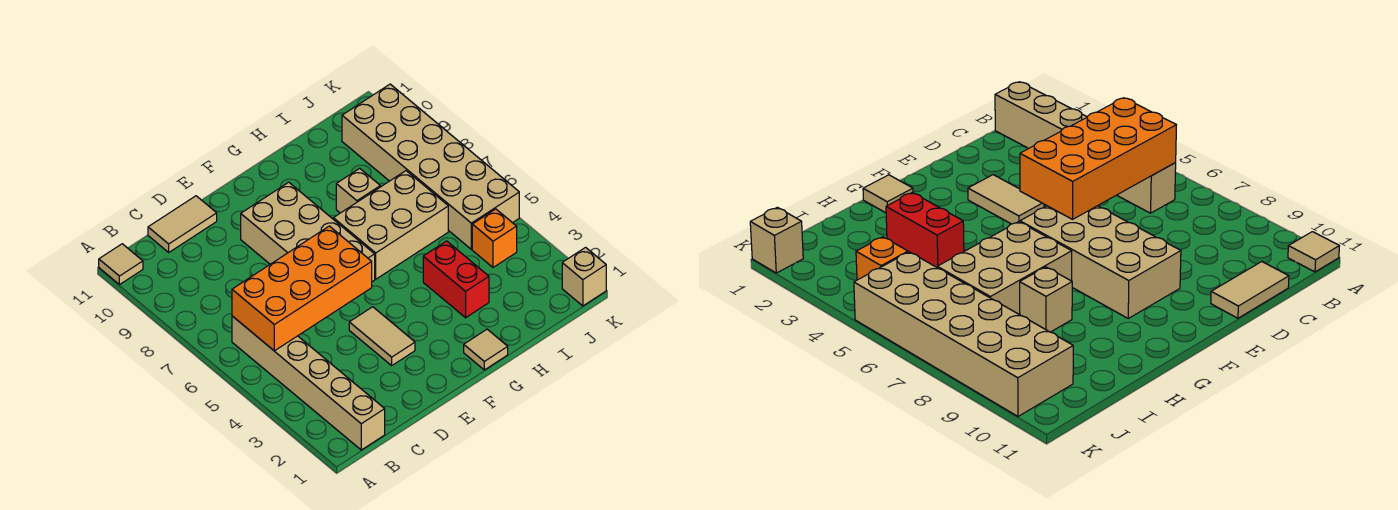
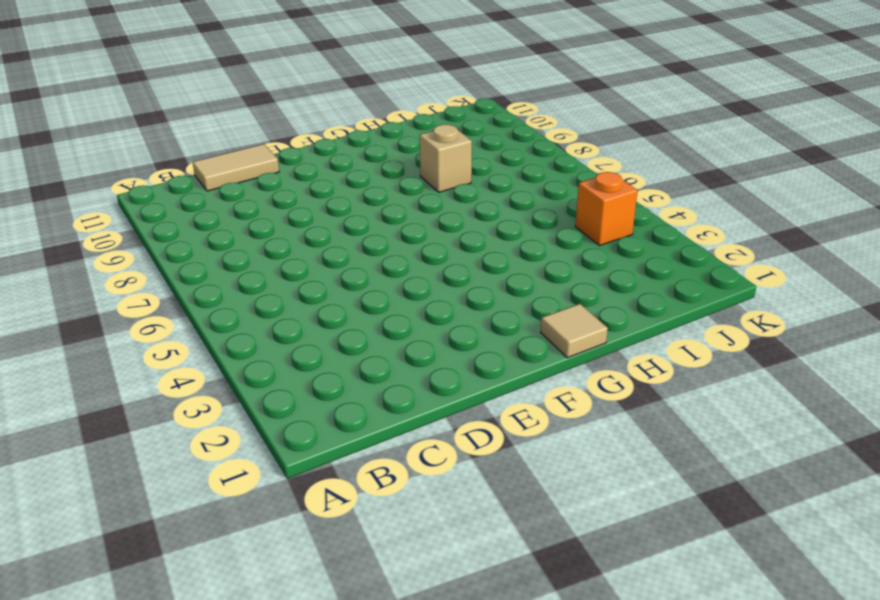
none -> tan tile A11 level 1
none -> tan brick B1:B6 level 1
none -> tan tile E3:E4 level 1

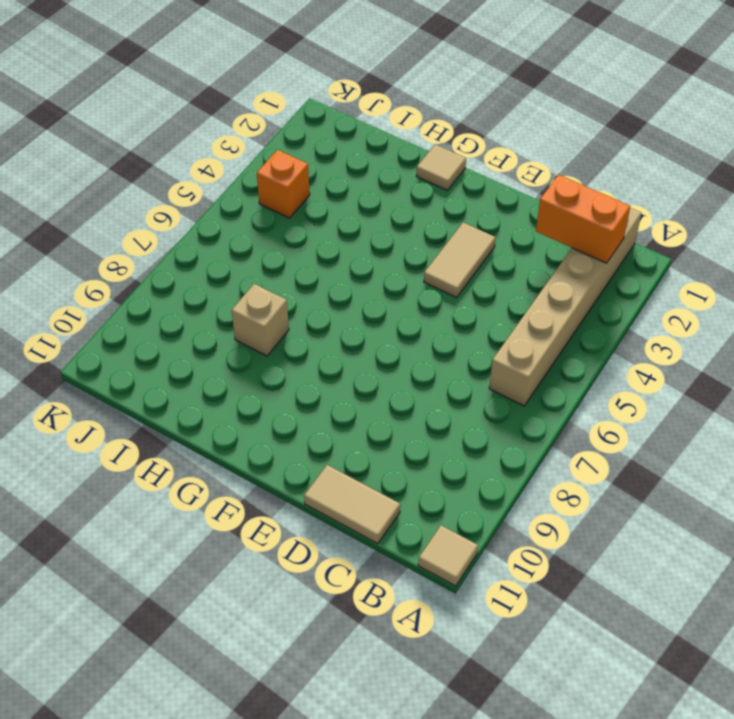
orange brick B2:C2 level 2 -> none
none -> tan brick E6:F9 level 1
none -> tan brick G6:I7 level 1
none -> red brick H3:H4 level 1

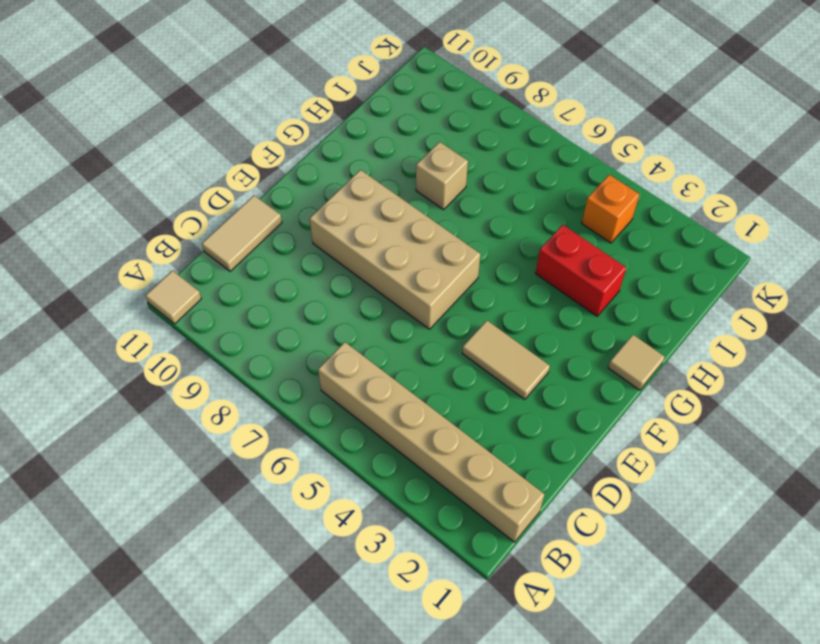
none -> tan brick G6:I7 level 1
none -> tan brick J5:K10 level 1
none -> tan brick K1 level 1

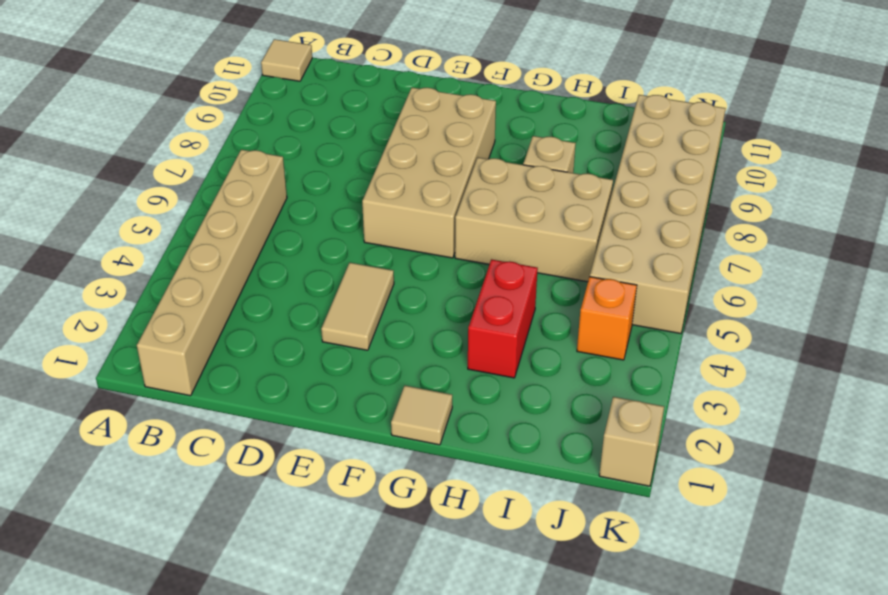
none -> tan tile C11:D11 level 1
none -> orange brick B5:E6 level 2

